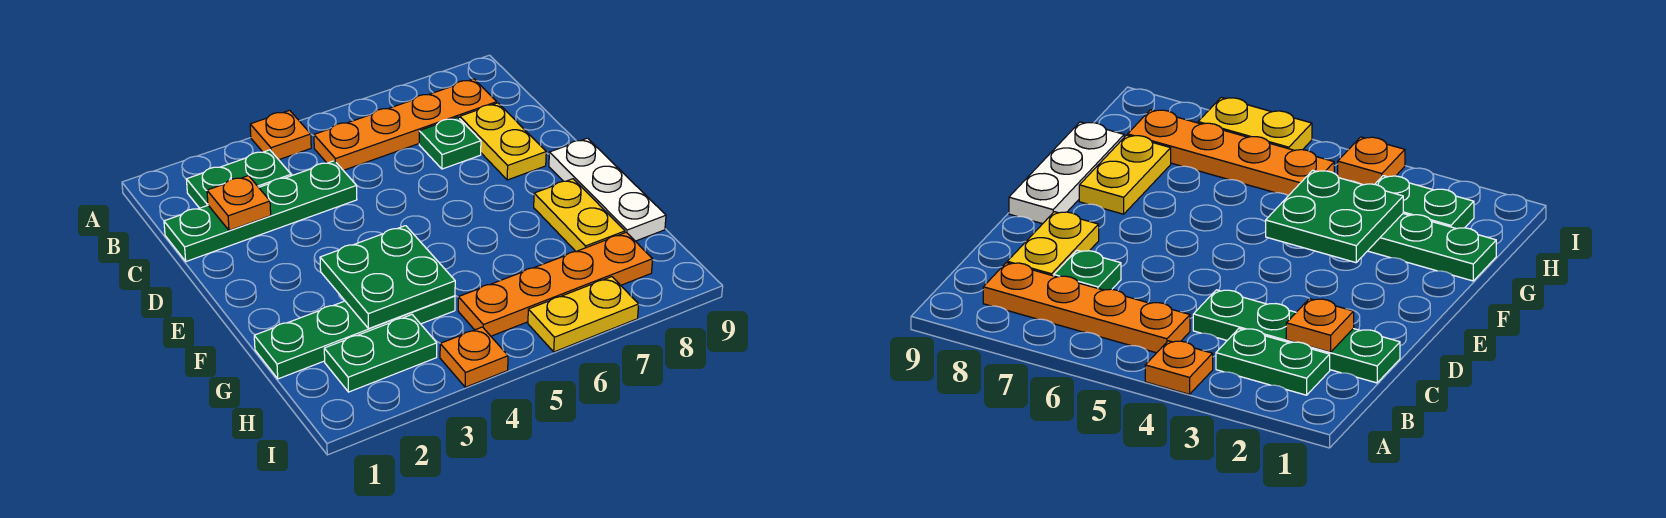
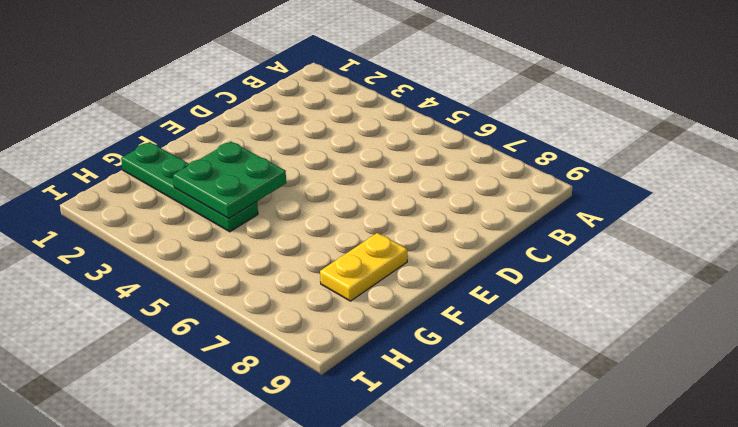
none -> orange plate A4 level 1
none -> green plate B2:B3 level 1
none -> orange plate B5:B8 level 1

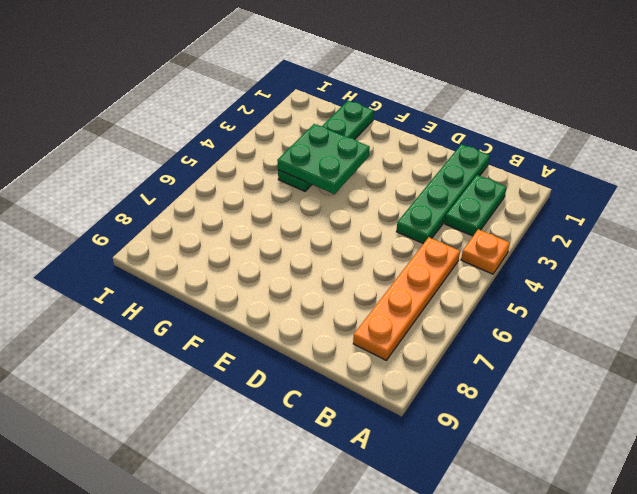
none -> green plate C7 level 1
none -> yellow plate C8:D8 level 1
none -> white plate E9:G9 level 1

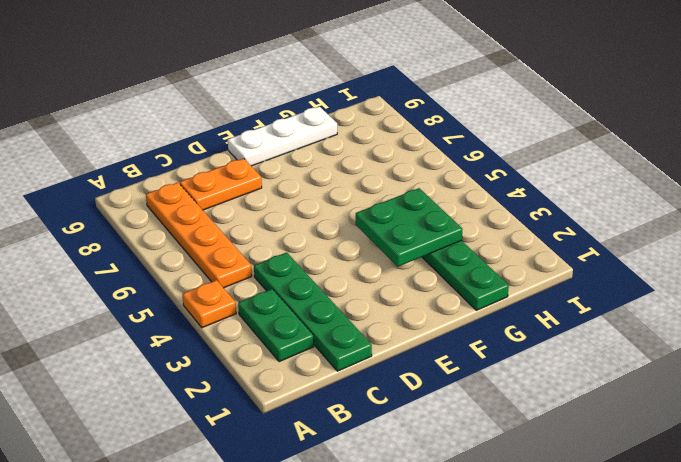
orange plate C8:D8 level 1 -> yellow plate C8:D8 level 1
none -> green plate C7 level 1
none -> yellow plate F8:G8 level 1
none -> green plate H2:H3 level 1

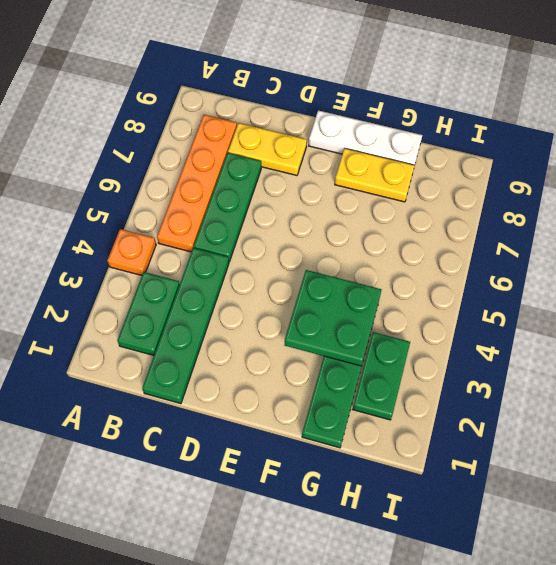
green plate C5:C7 level 1 -> green plate C7 level 1
none -> orange plate H5:H8 level 1
none -> orange plate I4 level 1
none -> yellow plate I6:I7 level 1

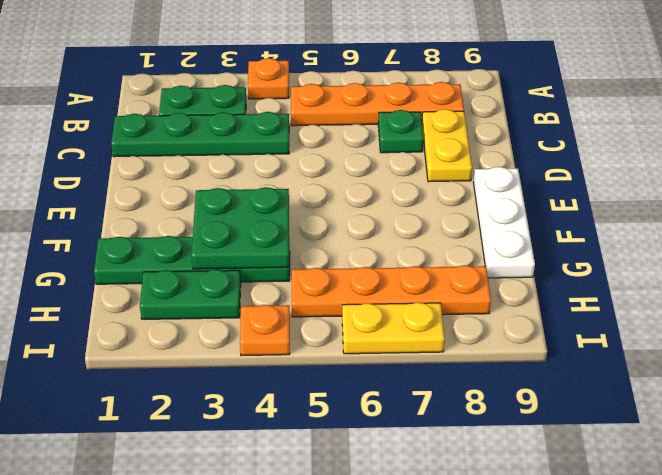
none -> yellow plate F8:G8 level 1
none -> orange plate C2 level 2

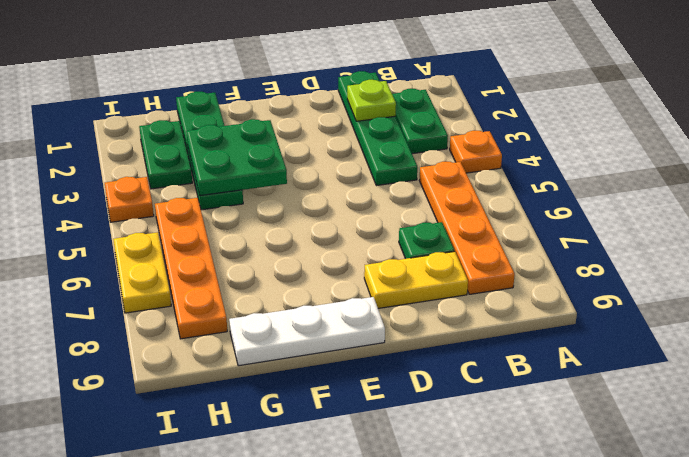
lime plate C2 level 2 -> orange plate C2 level 2
none -> yellow plate F8:G8 level 1

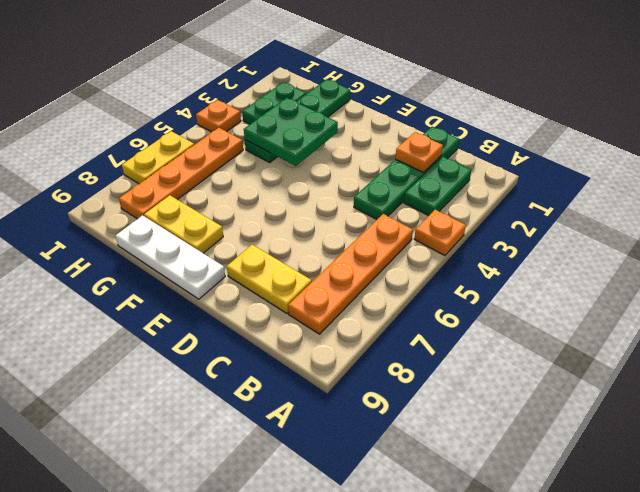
none -> green plate C7 level 1

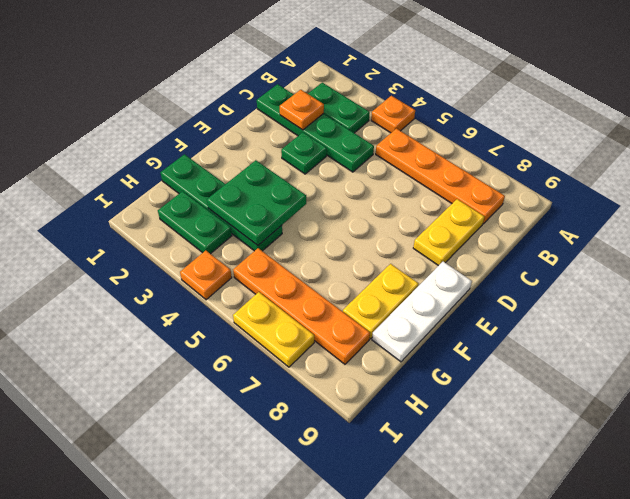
green plate D3 level 1 -> green plate C7 level 1

